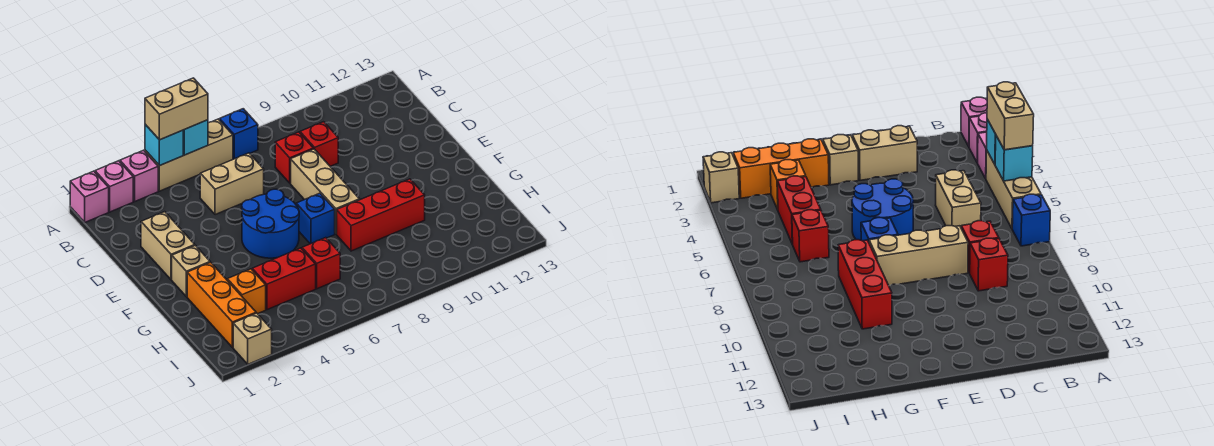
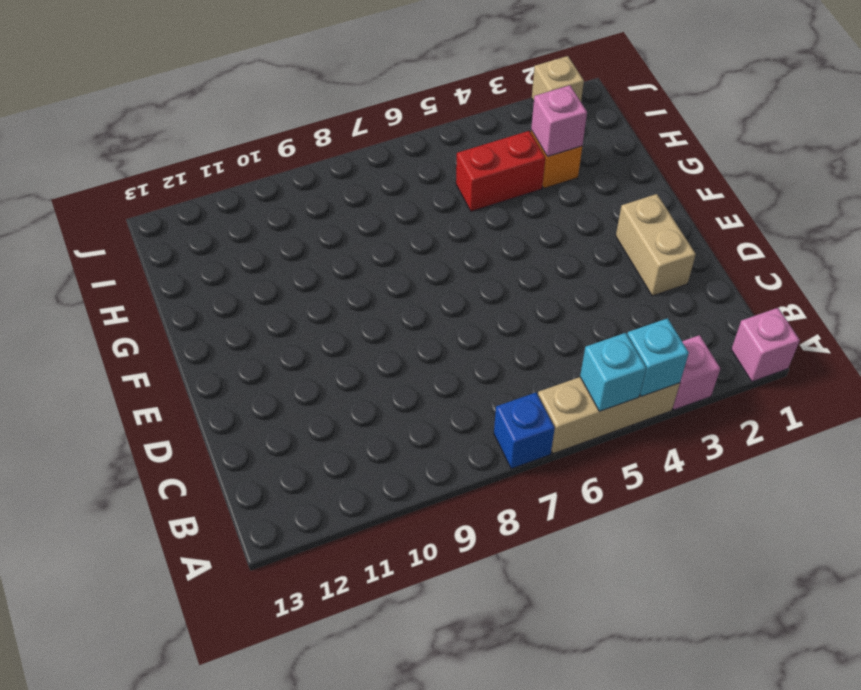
pink brick H3 level 2 -> pink brick A2 level 1
none -> tan brick C5:C6 level 1
none -> red brick C8 level 1
none -> red brick C9 level 1

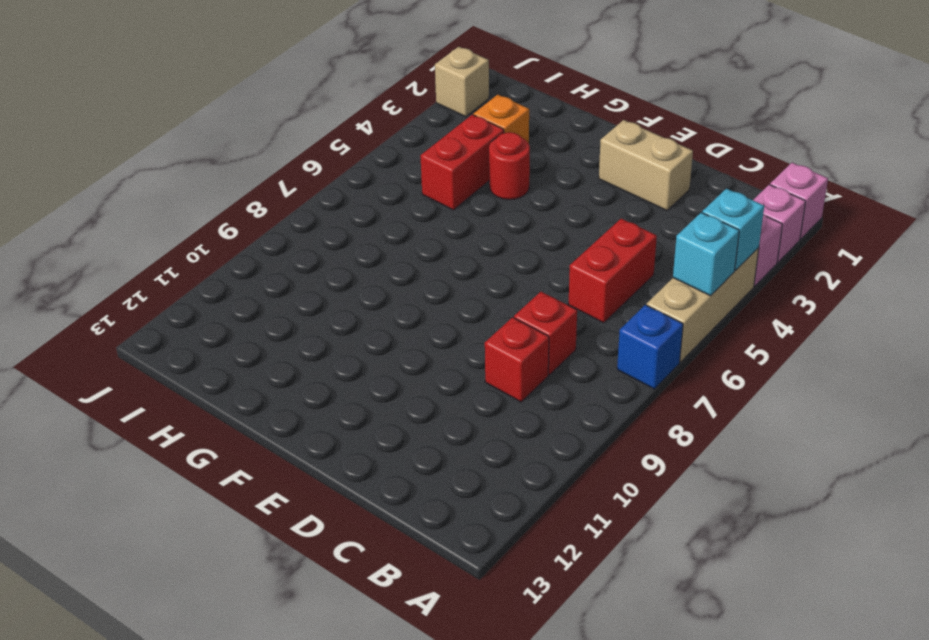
red brick C5:C6 level 1 -> tan brick C5:C6 level 1
red round brick G4 level 1 -> none
none -> tan brick D8:F8 level 1
none -> blue round brick E5:F6 level 1
none -> tan brick F2 level 1

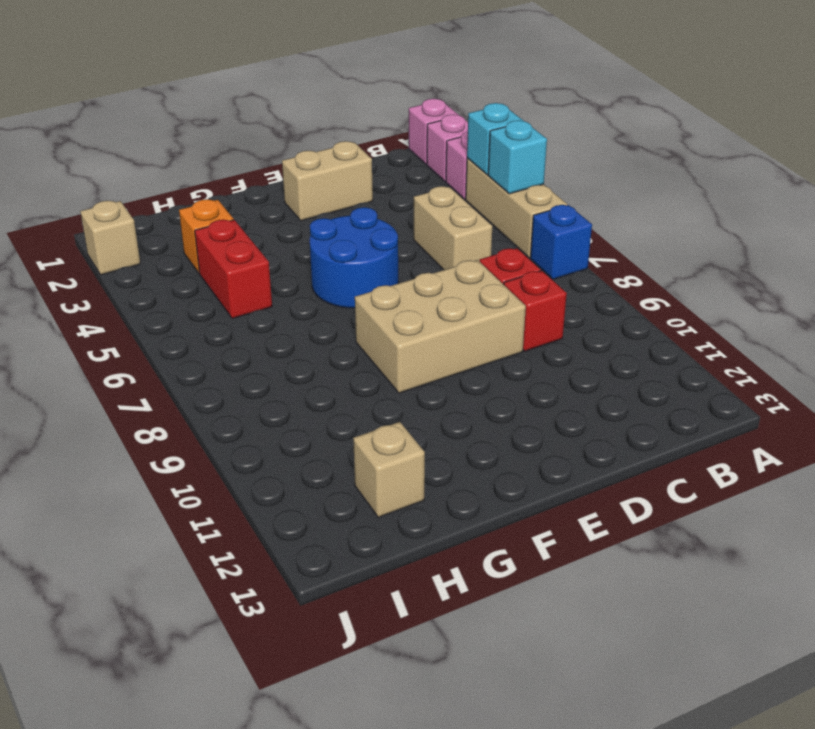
tan brick D8:F9 level 1 -> tan brick D8:F8 level 1
tan brick H12 level 1 -> tan brick F2 level 1
none -> blue brick F7 level 1
none -> orange brick G2:I2 level 1
none -> red brick G8:G10 level 1

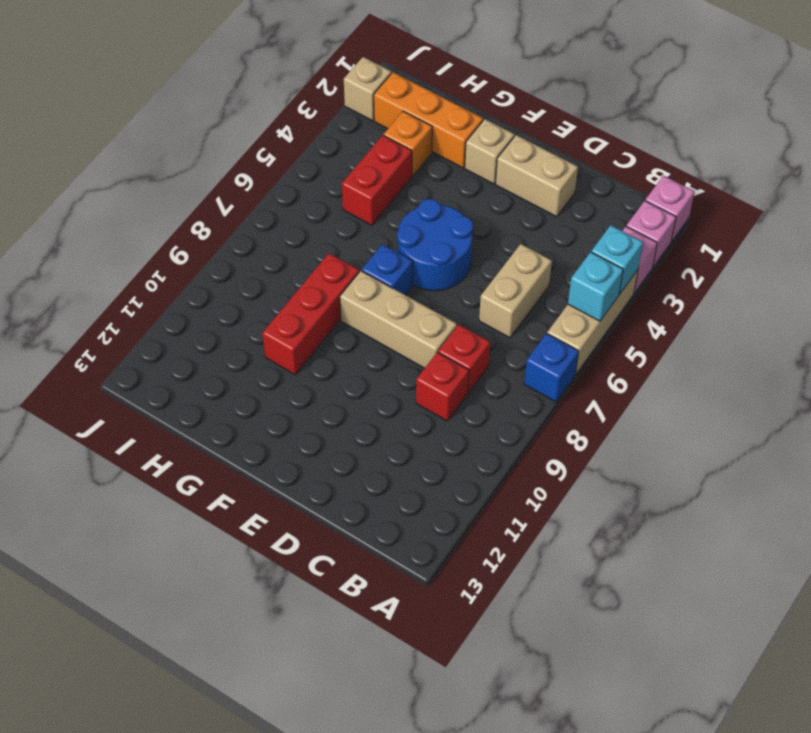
none -> red brick H6 level 1
none -> tan brick A4:A5 level 3

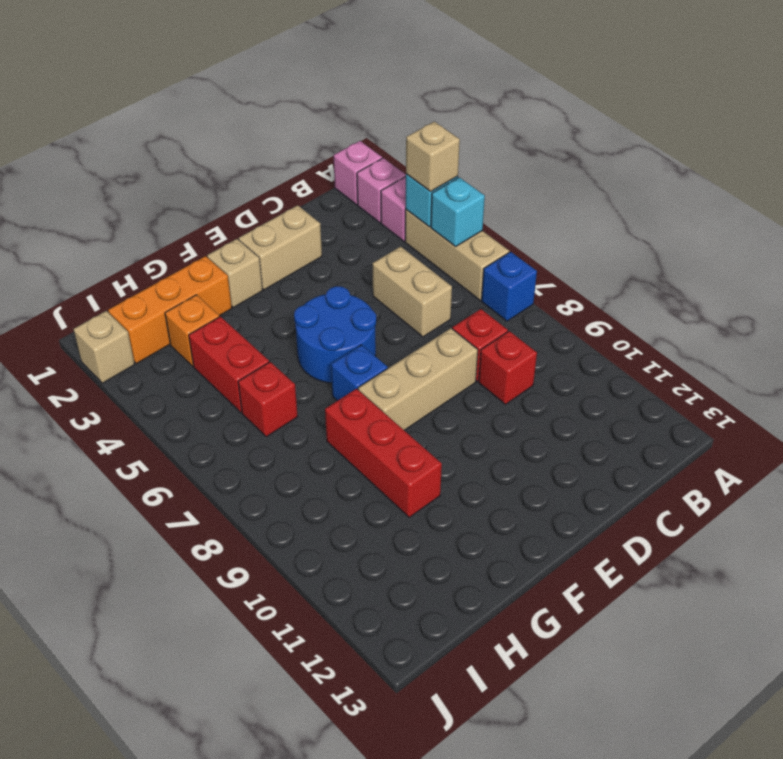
tan brick A4 level 3 -> tan brick A4:A5 level 3

